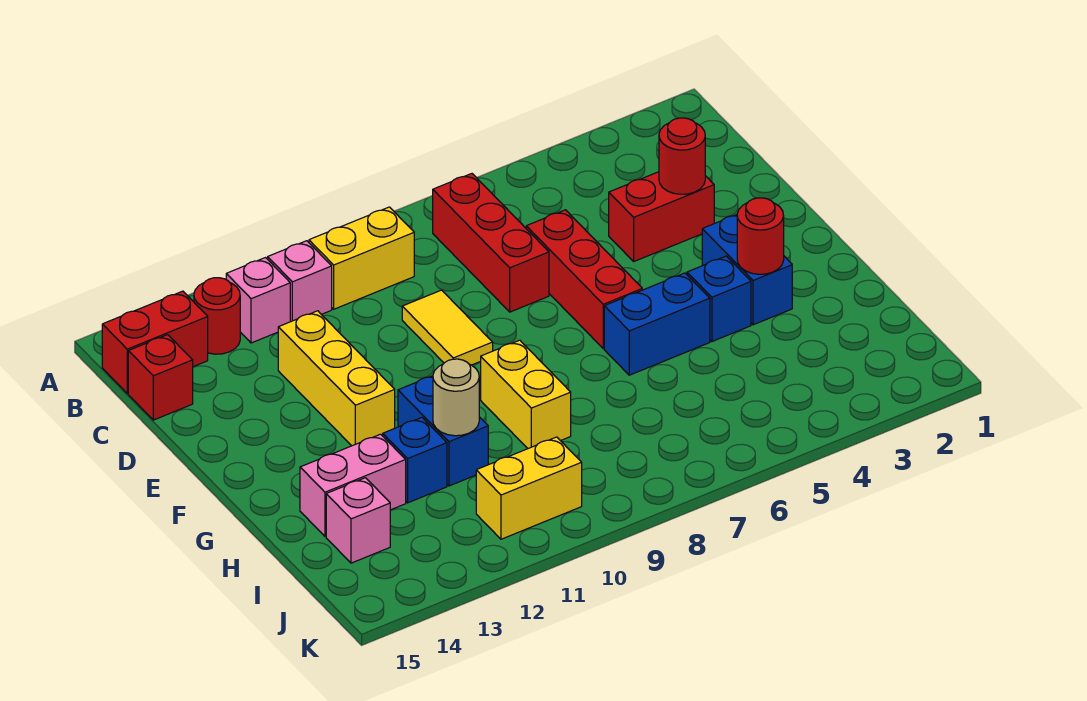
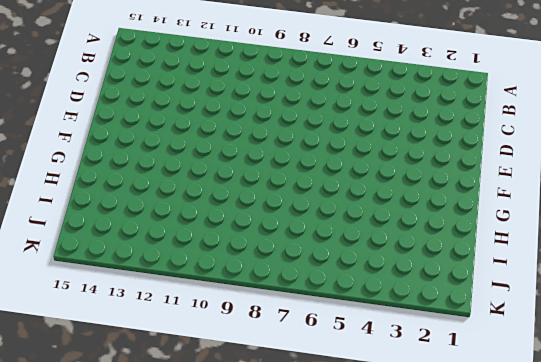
none -> red brick B7:D7 level 1
none -> yellow brick B9:B10 level 1
none -> pink brick B11 level 1

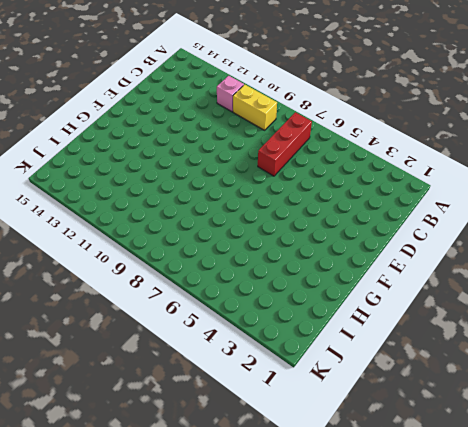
none -> pink brick B12 level 1
none -> red round brick B13 level 1
none -> red brick B14:B15 level 1

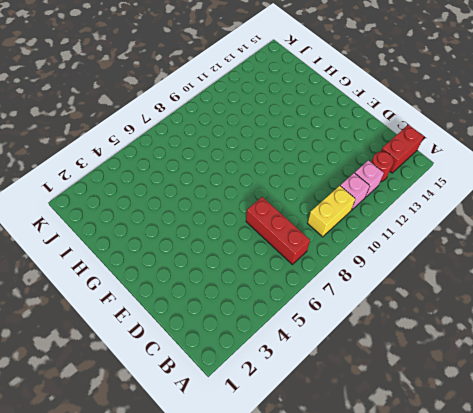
none -> red brick C15 level 1
none -> red brick D3:D4 level 1
none -> red brick D6:F6 level 1

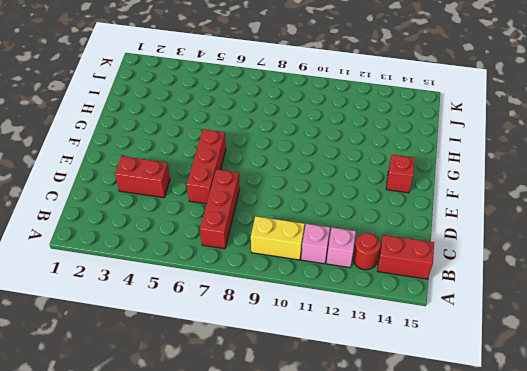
red brick F14 level 1 -> red brick C15 level 1
none -> yellow tile D9:E9 level 1
none -> yellow brick D12:F12 level 1
none -> blue brick F3:G3 level 1

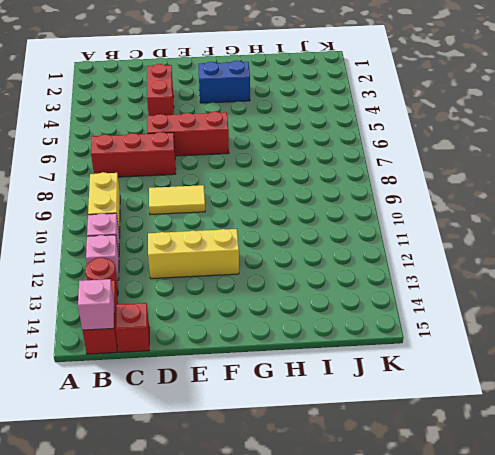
pink brick B15 level 2 -> pink brick I14 level 1
none -> blue brick G4 level 1
none -> blue brick G5:G6 level 1
none -> yellow brick G9:H9 level 1

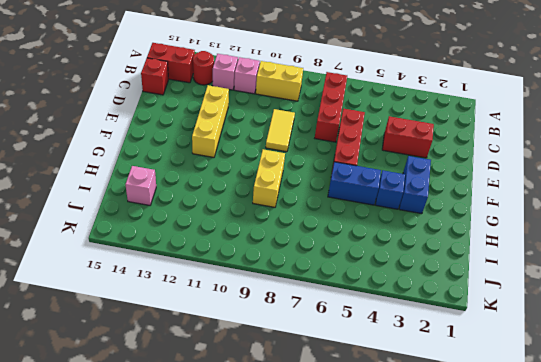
none -> blue brick G11:H11 level 1
none -> blue brick H12 level 1
none -> pink brick H13:H14 level 1

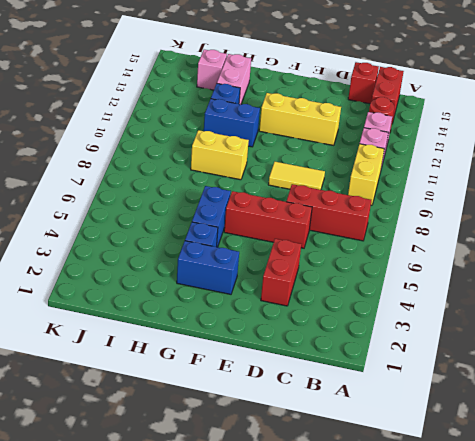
none -> yellow brick J10:J11 level 1
none -> red round brick D3 level 2
none -> red round brick G3 level 2

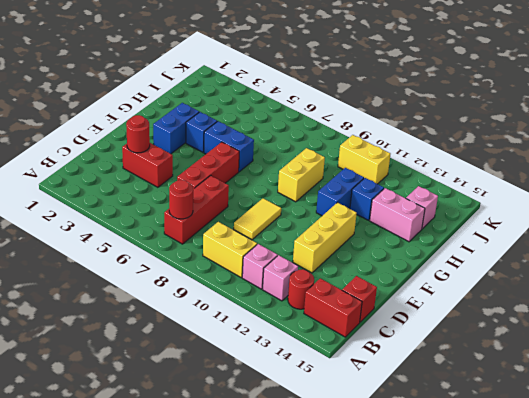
red round brick B7 level 2 -> red round brick G3 level 2
none -> tan round brick H11 level 2

